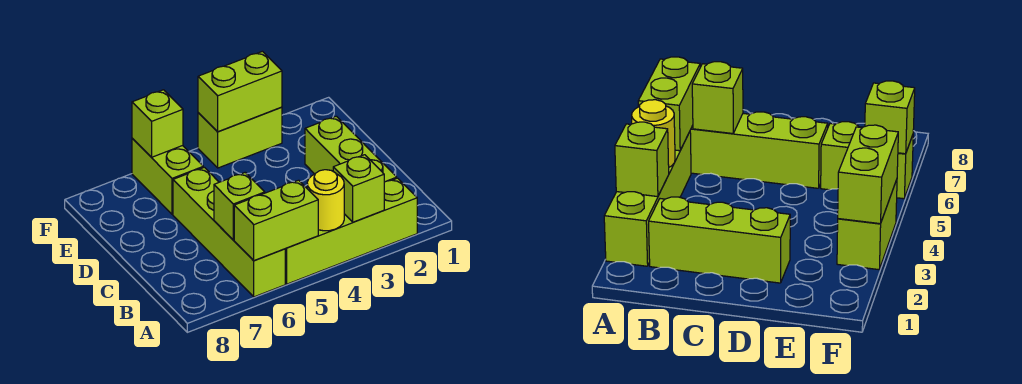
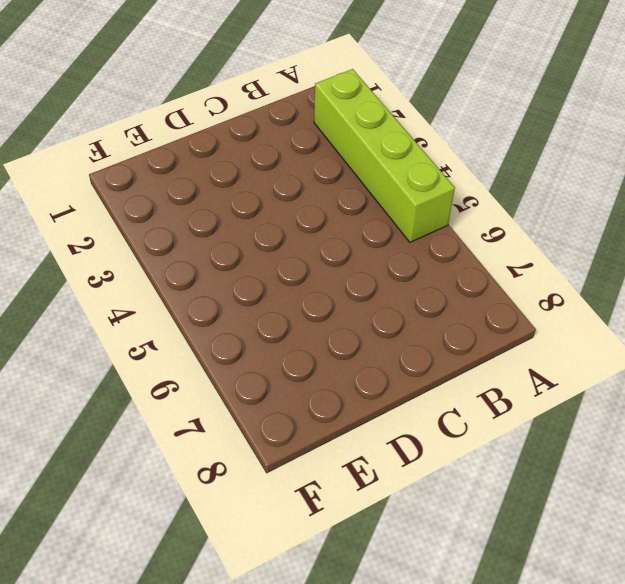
none -> lime brick A6:D6 level 1
none -> lime brick B2:D2 level 1

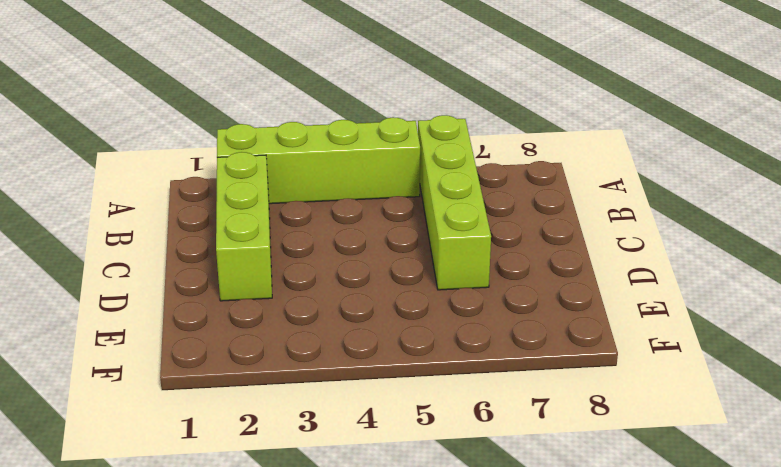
none -> lime brick E6:F6 level 1
none -> lime brick F3:F4 level 1

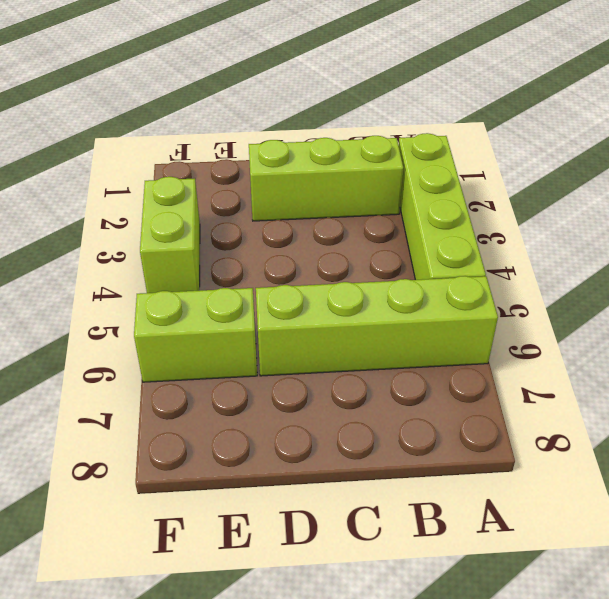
none -> lime brick A3 level 2
none -> yellow round brick A4 level 2

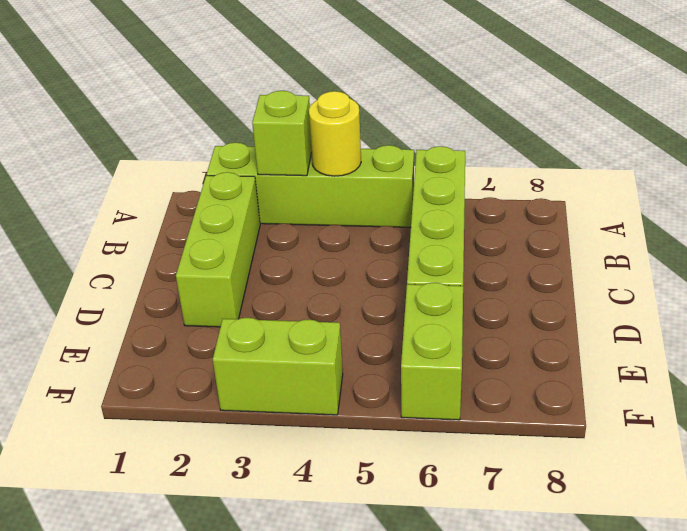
none -> lime brick A5:A6 level 2
none -> lime brick B6 level 2

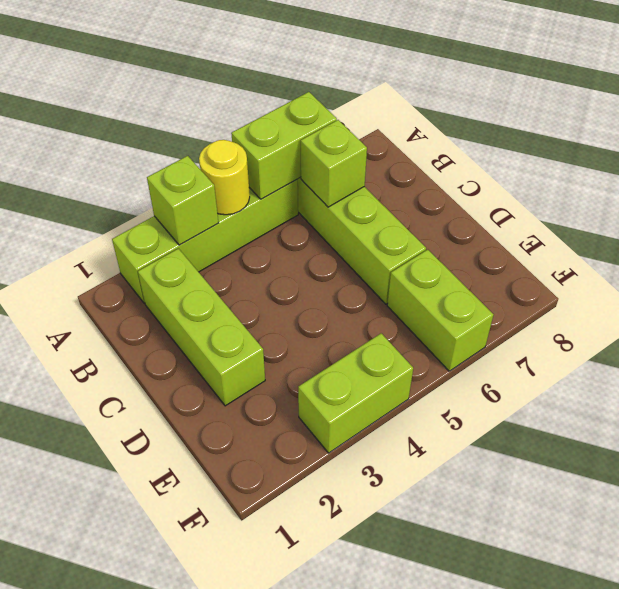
none -> lime brick F3:F4 level 2
none -> lime brick F6 level 2

